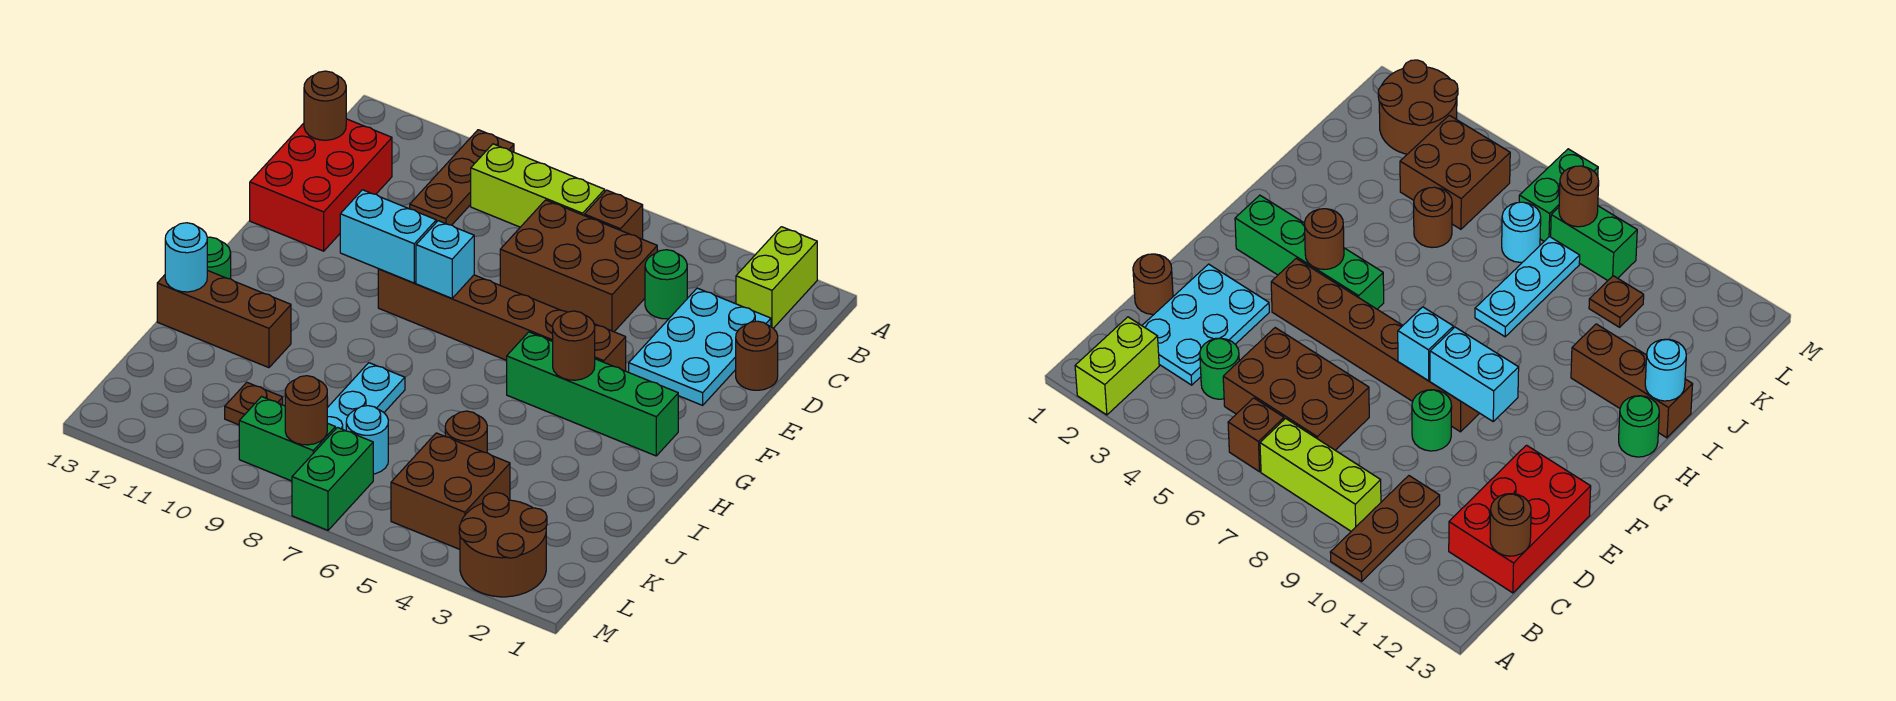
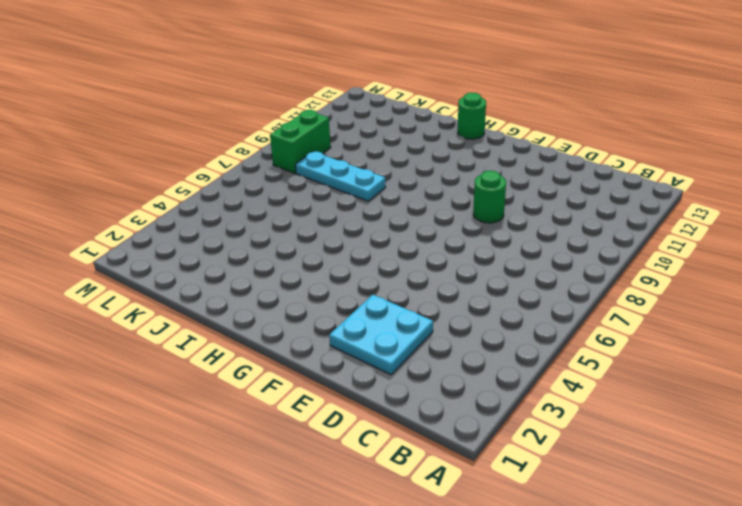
cyan plate D2:E3 level 1 -> cyan plate C2:E3 level 1
none -> lime brick A2:B2 level 1
none -> brown plate A10:C10 level 1
none -> brown brick B6 level 1

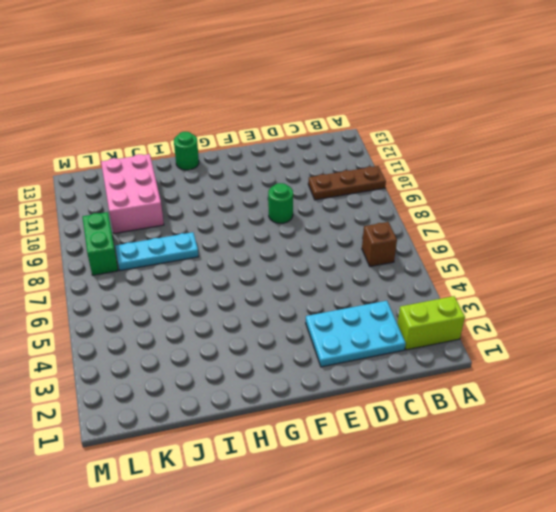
pink brick J10:K12 level 1 -> brown plate K10 level 1
none -> lime brick B7:B9 level 1
none -> green round brick C4 level 1
none -> brown brick C5:D7 level 1

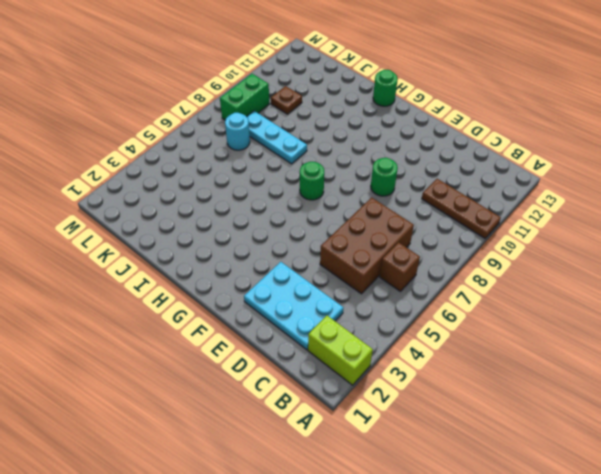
green round brick G7 level 1 -> green round brick C4 level 1
none -> lime brick B7:B9 level 1
none -> red brick C12:E13 level 1
none -> brown round brick D1 level 1

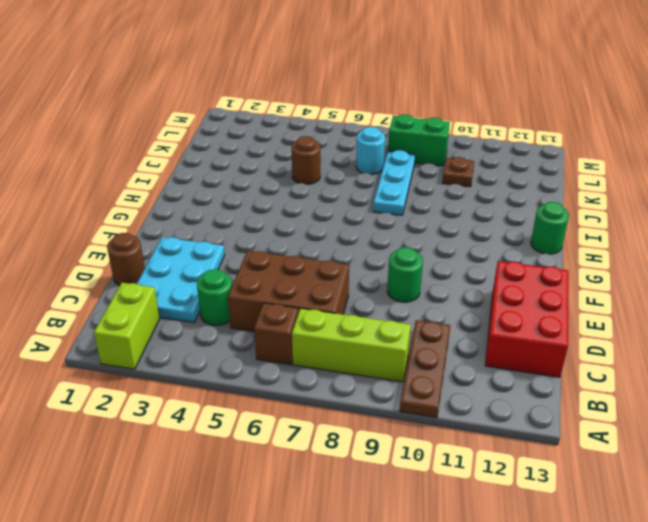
none -> brown brick F4:F9 level 1
none -> green brick G2:G5 level 1
none -> brown brick I11:I13 level 1

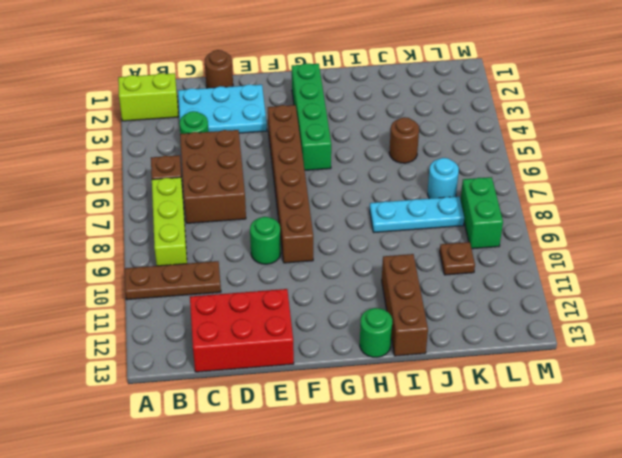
none -> brown brick K4:L5 level 1
none -> brown round brick L2:M3 level 1
none -> green brick L7:M7 level 1

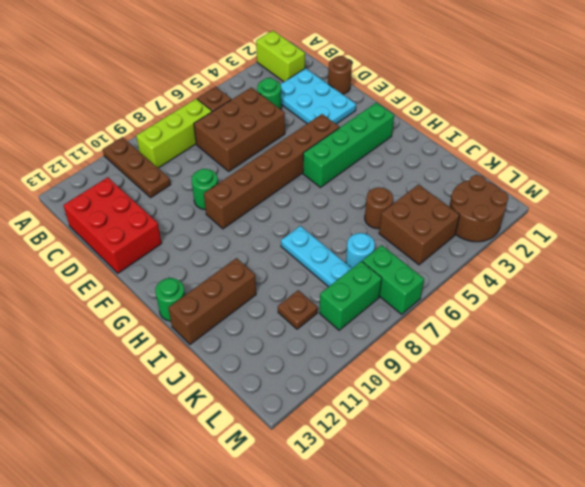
none -> brown round brick C13 level 2
none -> cyan brick F8 level 2
none -> cyan brick F9:F10 level 2

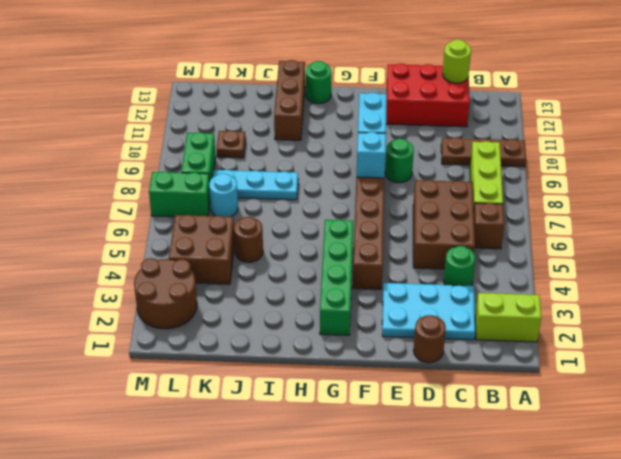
lime round brick C13 level 2 -> brown round brick C13 level 2
none -> brown round brick G4 level 2
none -> cyan round brick I13 level 2
none -> brown round brick L8 level 2

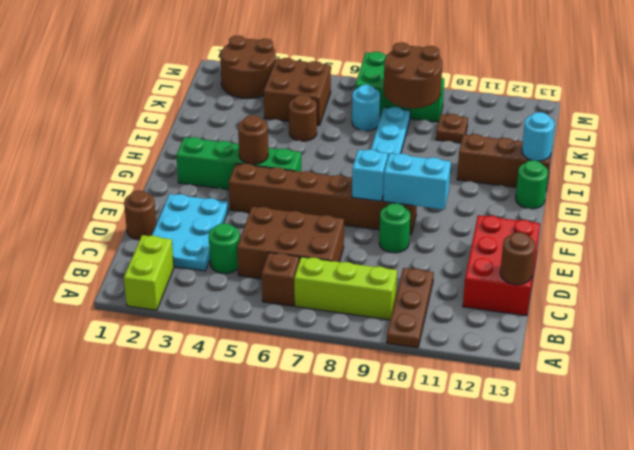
brown round brick K8:L9 level 2 -> brown round brick L8 level 2

